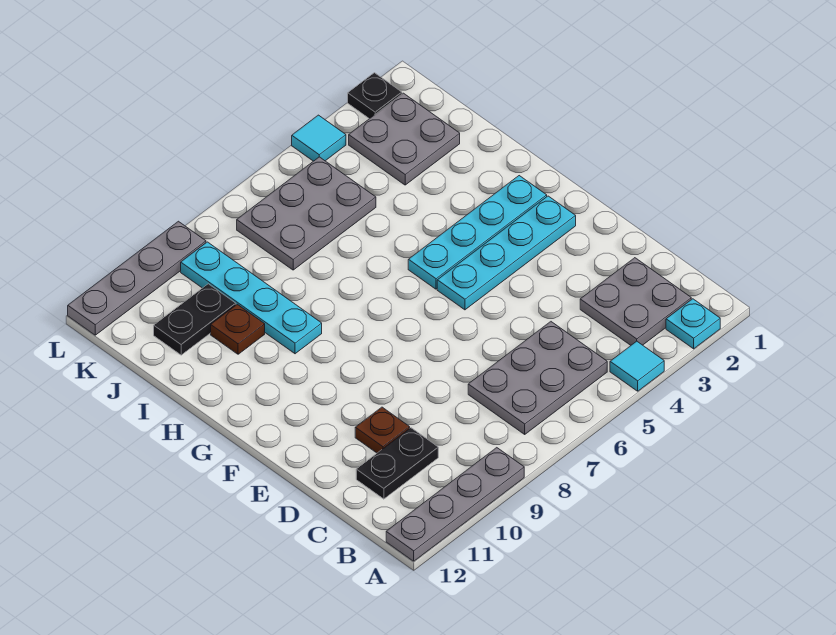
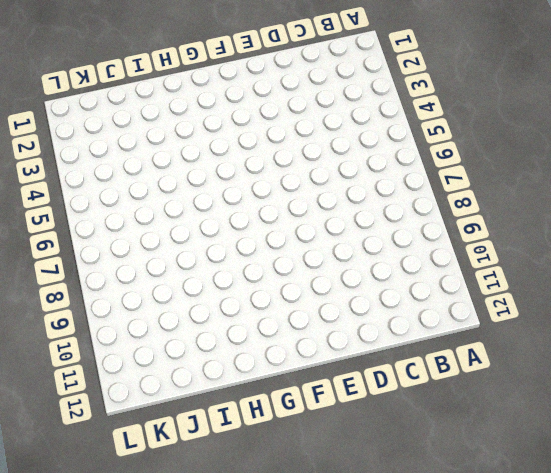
none -> cyan plate A2 level 1
none -> cyan tile A4 level 1
none -> grey plate A9:A12 level 1

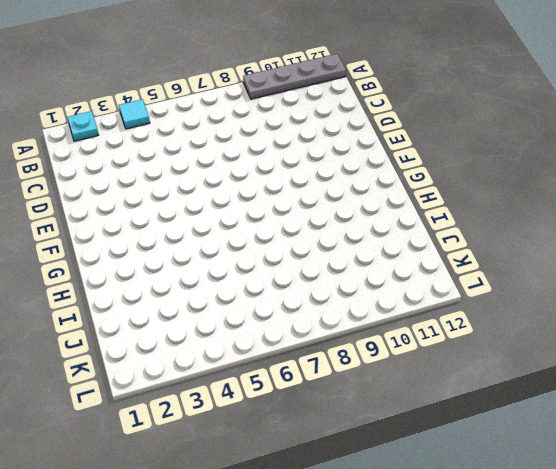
none -> grey plate B2:C3 level 1
none -> grey plate B5:C7 level 1
none -> black plate C10:C11 level 1

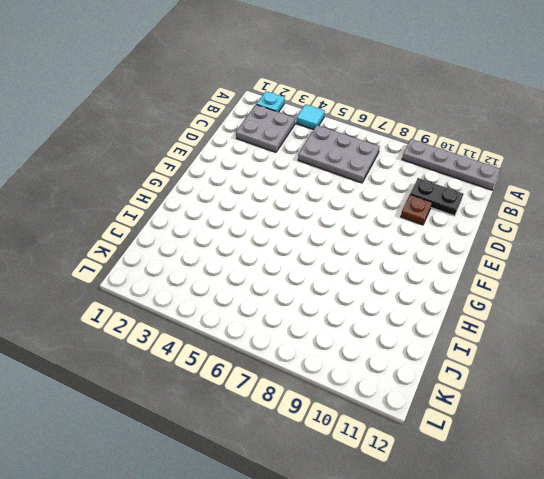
none -> cyan plate F2:F5 level 1
none -> cyan plate G2:G5 level 1
none -> cyan plate H9:K9 level 1

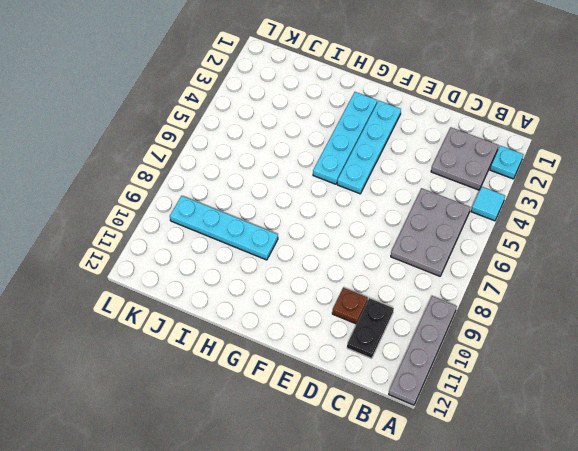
none -> brown plate I10 level 1
none -> grey plate J2:K3 level 1
none -> grey plate J5:K7 level 1

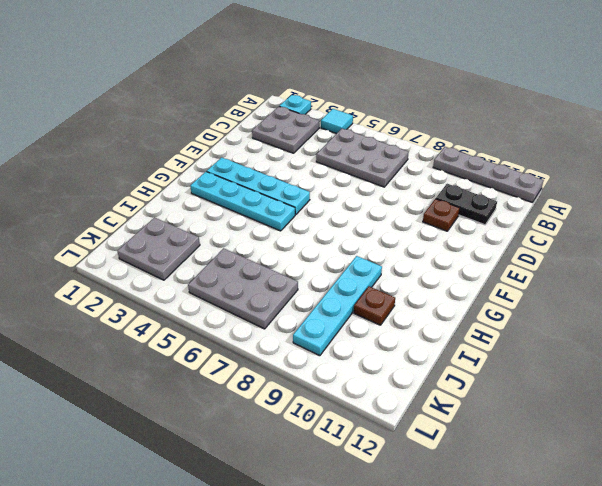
none -> black plate J10:J11 level 1
none -> black plate L2 level 1
none -> cyan tile L4 level 1

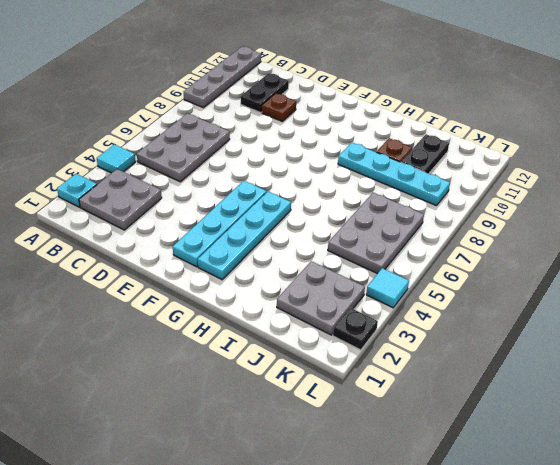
none -> grey plate L9:L12 level 1

